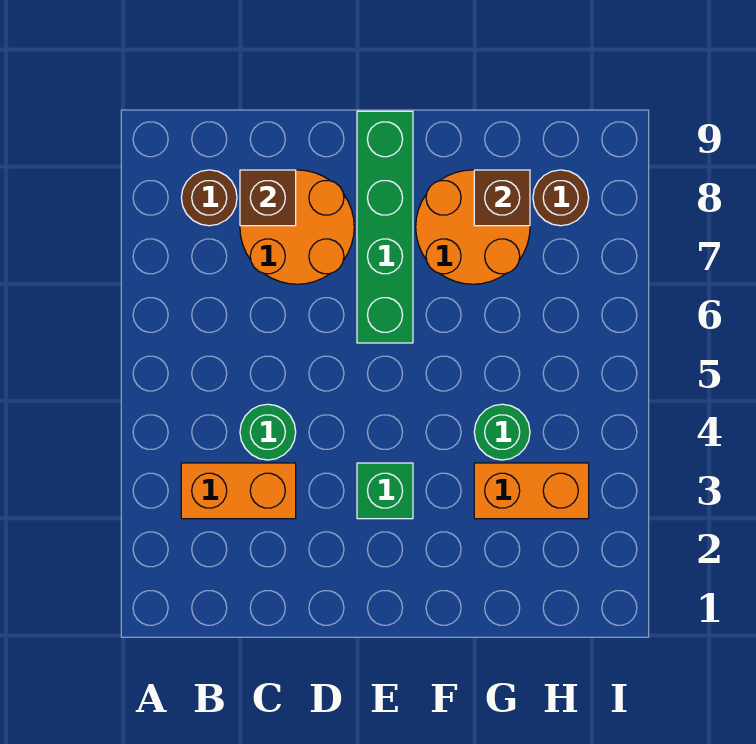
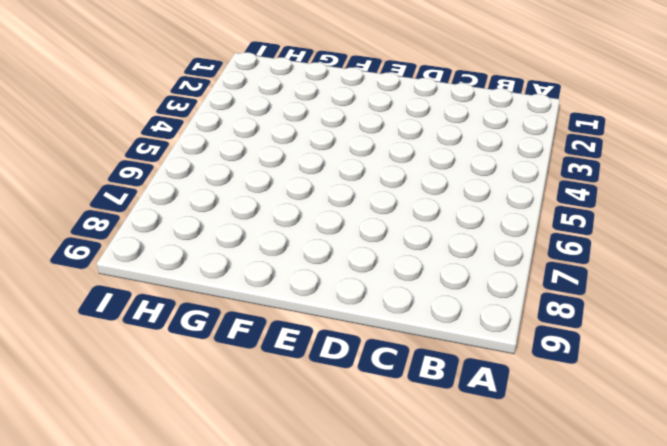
none -> orange brick B3:C3 level 1
none -> brown round brick B8 level 1
none -> green round brick C4 level 1

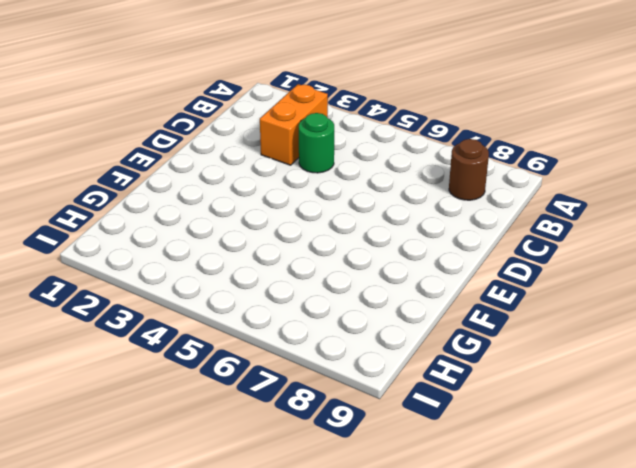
none -> orange round brick C7:D8 level 1
none -> green brick E3 level 1
none -> green brick E6:E9 level 1

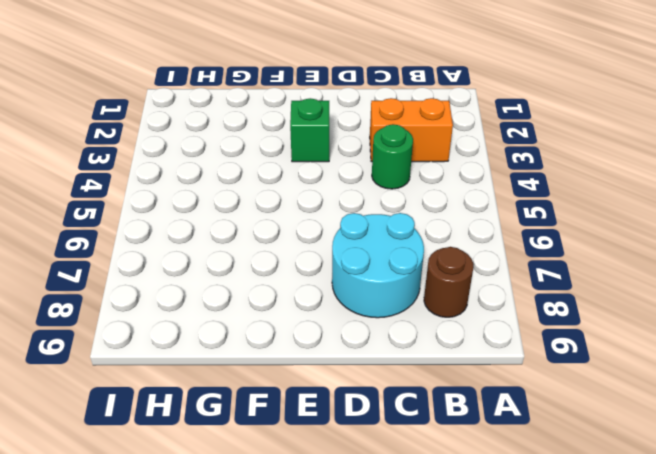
cyan round brick C7:D8 level 1 -> orange round brick C7:D8 level 1
none -> green brick E6:E9 level 1
none -> orange round brick F7:G8 level 1
none -> orange brick G3:H3 level 1

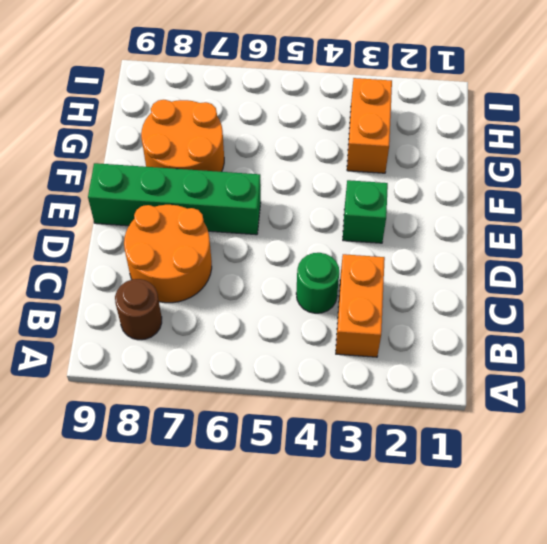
none -> green round brick G4 level 1
none -> brown round brick H8 level 1
none -> brown brick C8 level 2

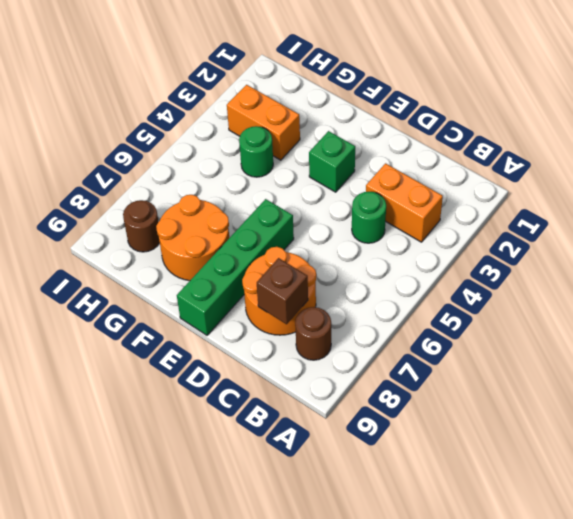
none -> brown brick G8 level 2

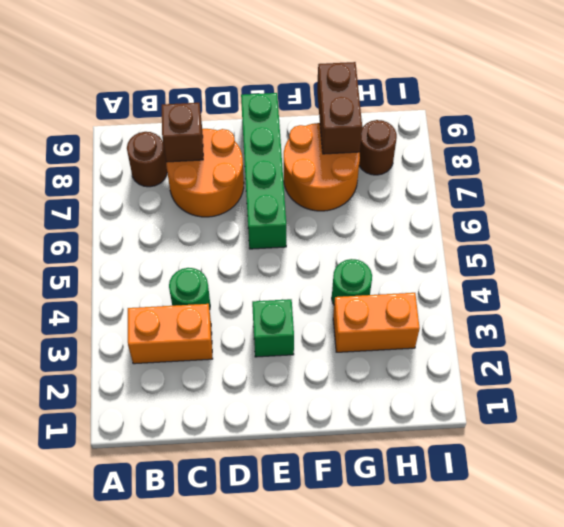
brown brick G8:G9 level 2 -> brown brick G8 level 2

